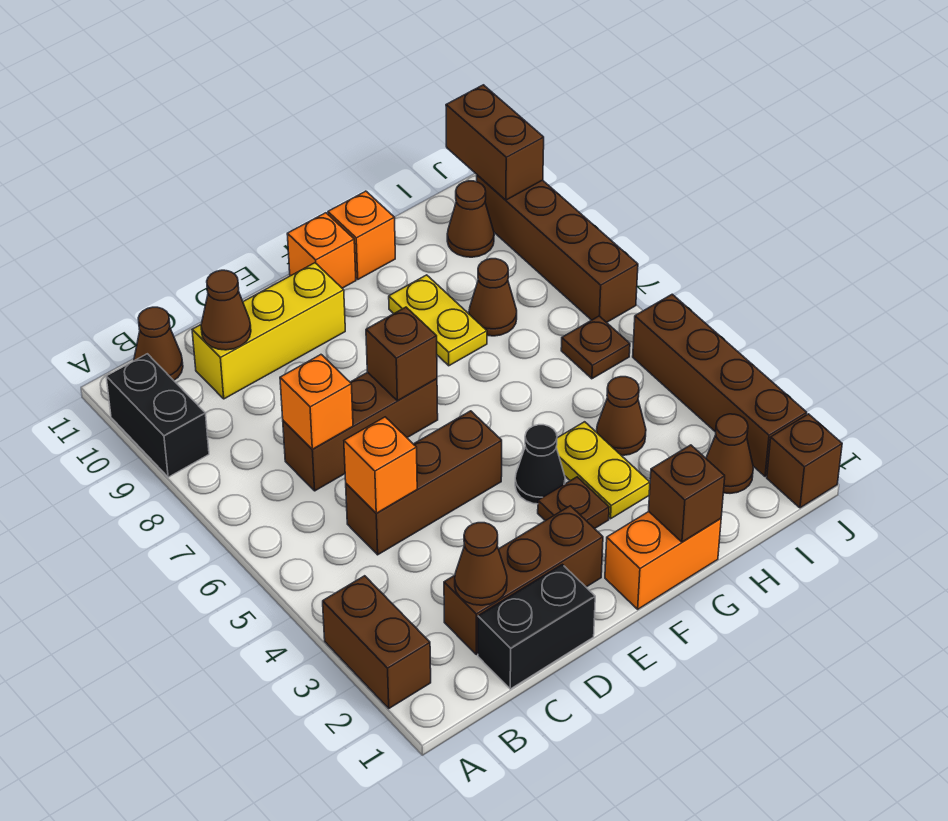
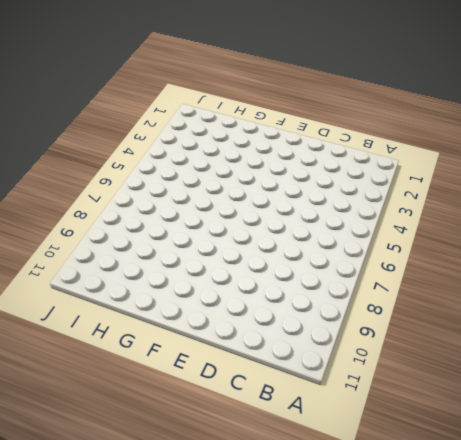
none -> brown brick A2:A3 level 1
none -> black brick A9:A10 level 1
none -> brown cone B11 level 1
none -> black brick C1:D1 level 1

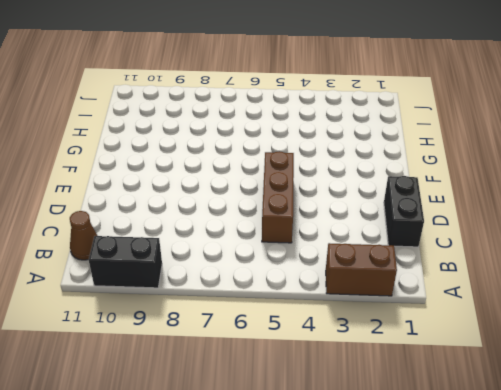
none -> brown brick C2:E2 level 1
none -> brown brick C7:E7 level 1
none -> yellow brick C10:E10 level 1
none -> orange brick F1:G1 level 1

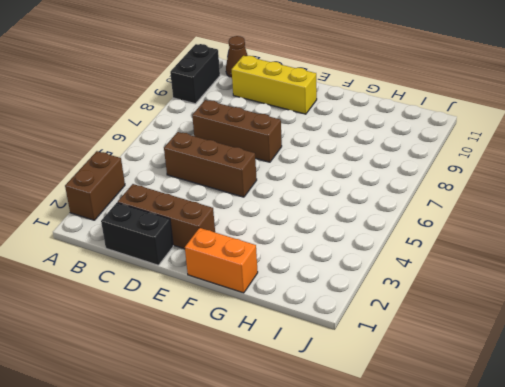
none -> brown plate F3 level 1
none -> black cone F4 level 1
none -> orange brick F11 level 1
none -> yellow plate G3:G4 level 1

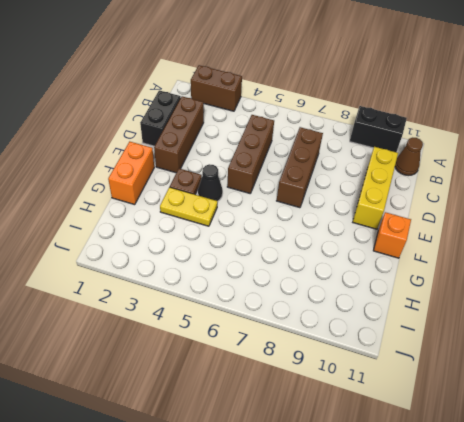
none -> yellow plate G8:G9 level 1
none -> orange brick G11 level 1
none -> brown cone H4 level 1
none -> brown cone H8 level 1

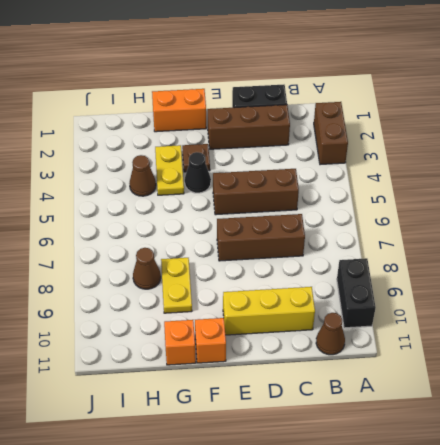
none -> brown cone I2 level 1
none -> brown plate I6 level 1
none -> brown cone I10 level 1
none -> brown brick J1 level 1

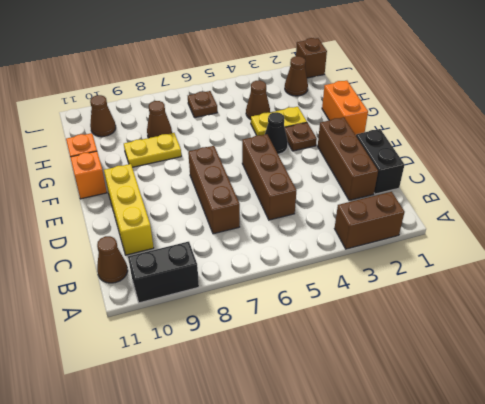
none -> brown brick J2:J5 level 1
none -> brown brick J7:J10 level 1
none -> brown cone C2 level 2
none -> orange brick C5 level 2

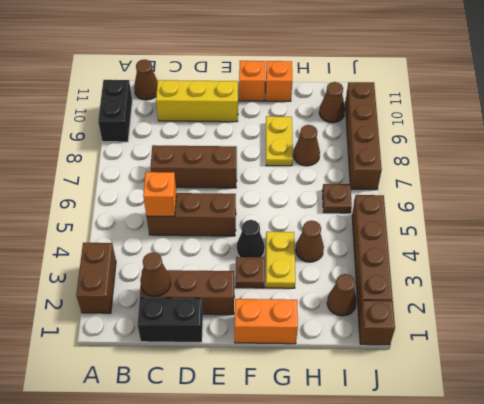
none -> orange brick C7 level 2
none -> brown cone C10 level 2
none -> brown brick E7 level 2
none -> brown brick G1 level 2

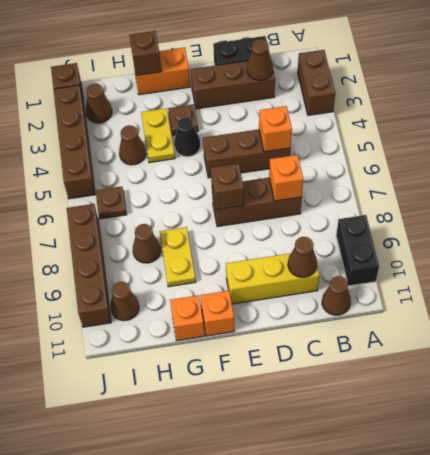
none -> brown brick J10:J11 level 2

